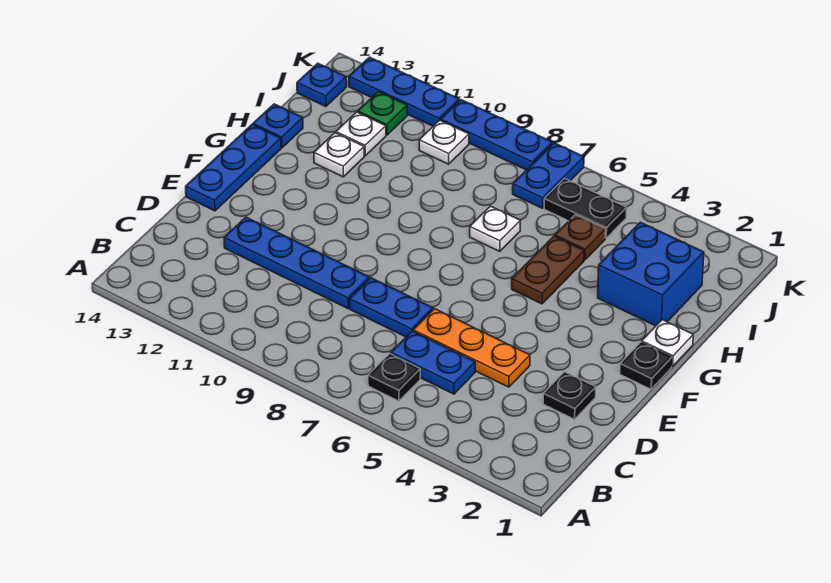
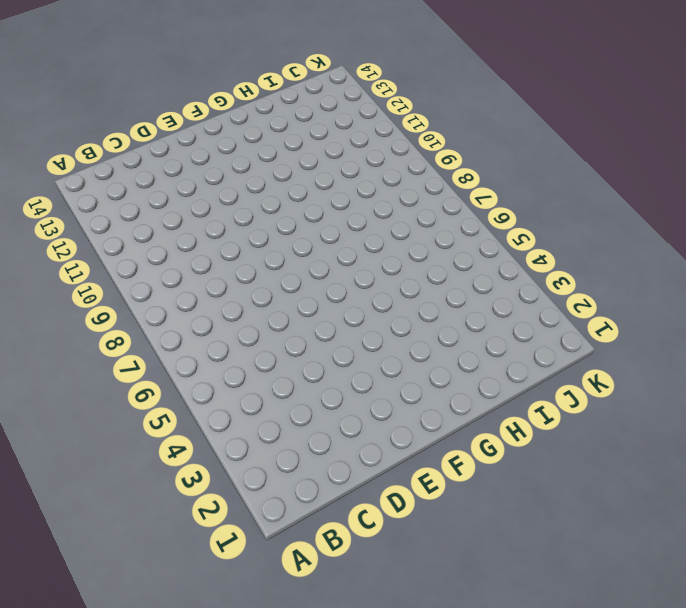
none -> black plate B6 level 1
none -> blue plate C5:C6 level 1
none -> black plate D2 level 1

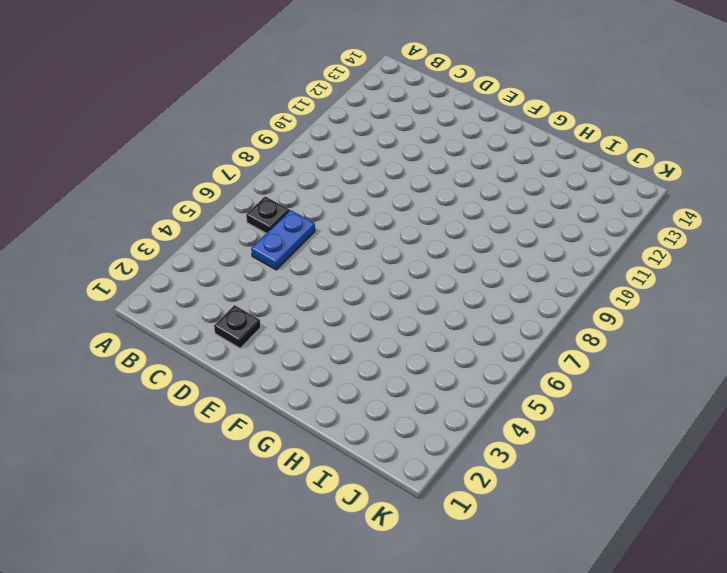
none -> orange plate D4:D6 level 1
none -> blue plate D7:D8 level 1
none -> blue plate D9:D12 level 1

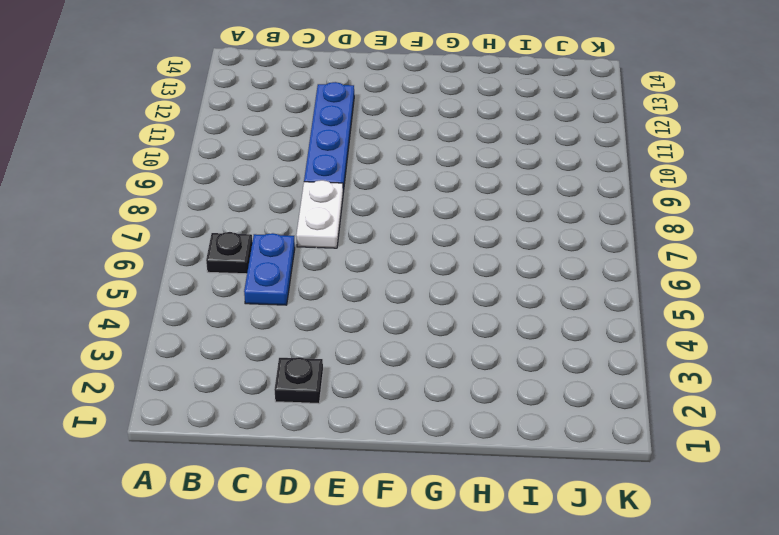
white plate D7:D8 level 1 -> blue plate D7:D8 level 1
none -> orange plate D4:D6 level 1
none -> blue plate E14:G14 level 1
none -> black plate F1 level 1

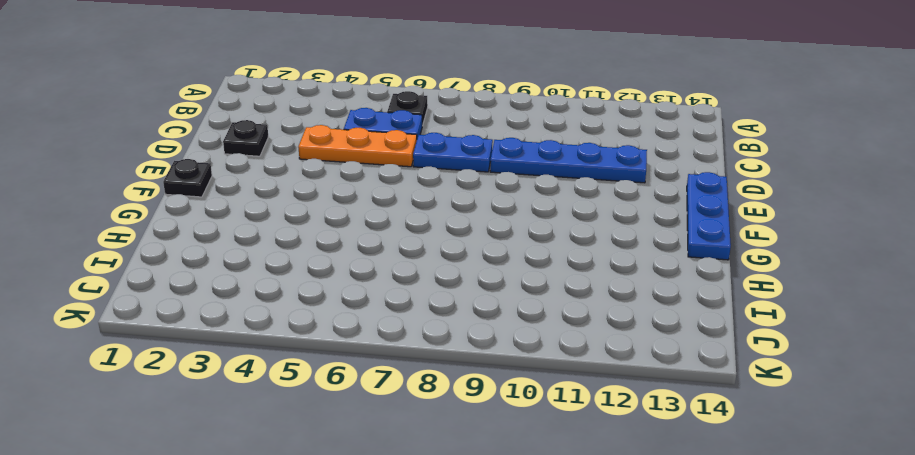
none -> white plate G1 level 1
none -> brown plate G5:H5 level 1
none -> blue brick H2:I3 level 1

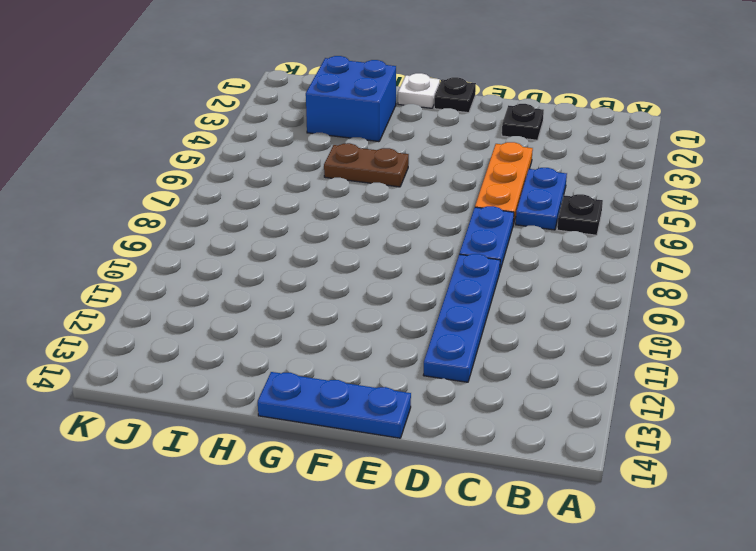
none -> white plate H7 level 1
none -> white plate H12 level 1
none -> blue plate H14 level 1

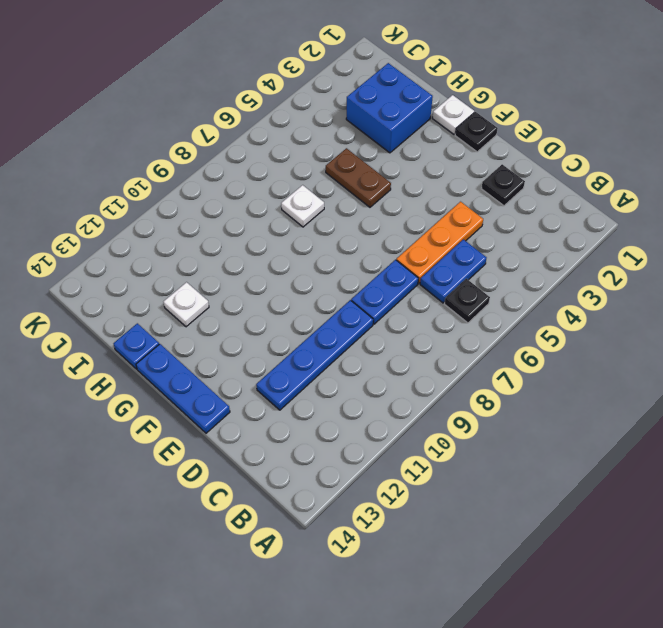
none -> brown plate I5 level 1
none -> white plate I12 level 1
none -> black plate J5:J6 level 1

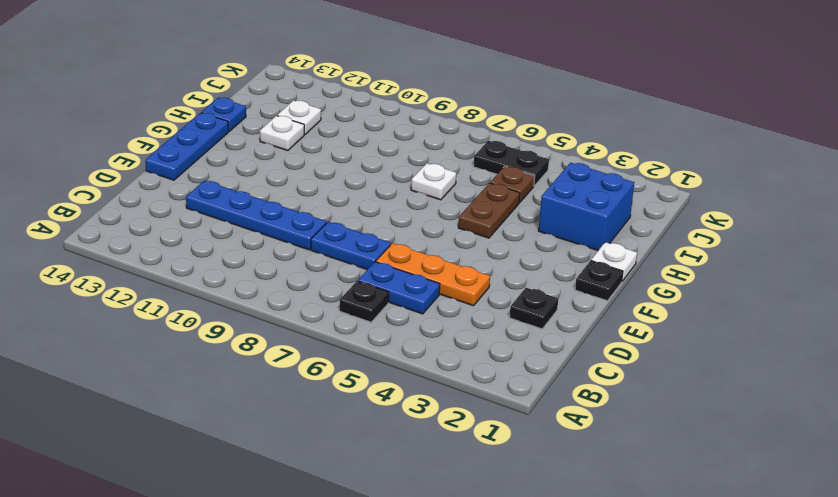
none -> blue plate J7:K7 level 1
none -> white plate J10 level 1
none -> green plate J12 level 1

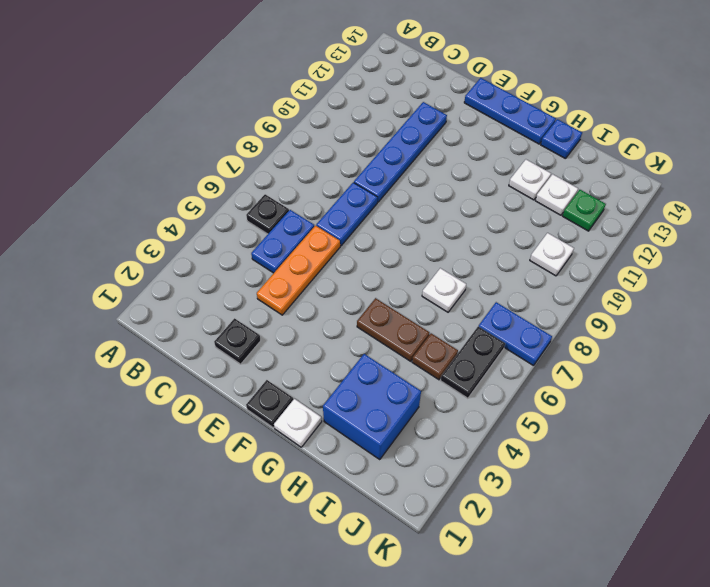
none -> blue plate J14 level 1
none -> blue plate K8:K10 level 1
none -> blue plate K11:K13 level 1

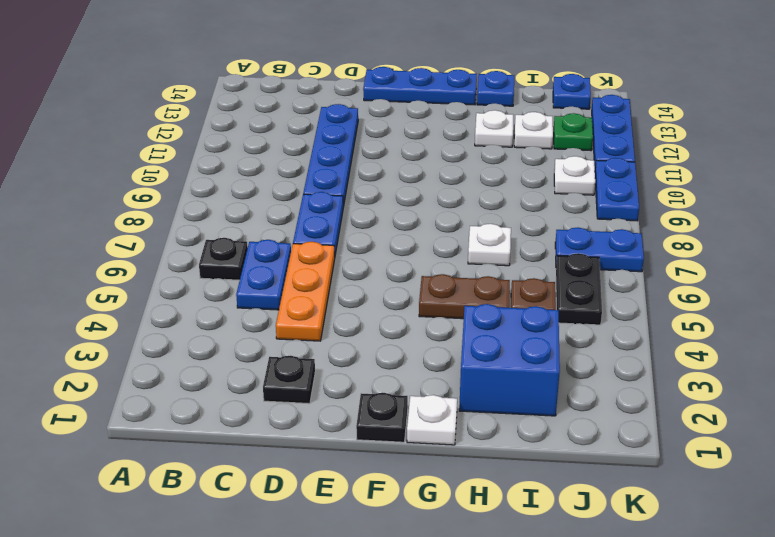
blue plate K9:K10 level 1 -> blue plate K8:K10 level 1

